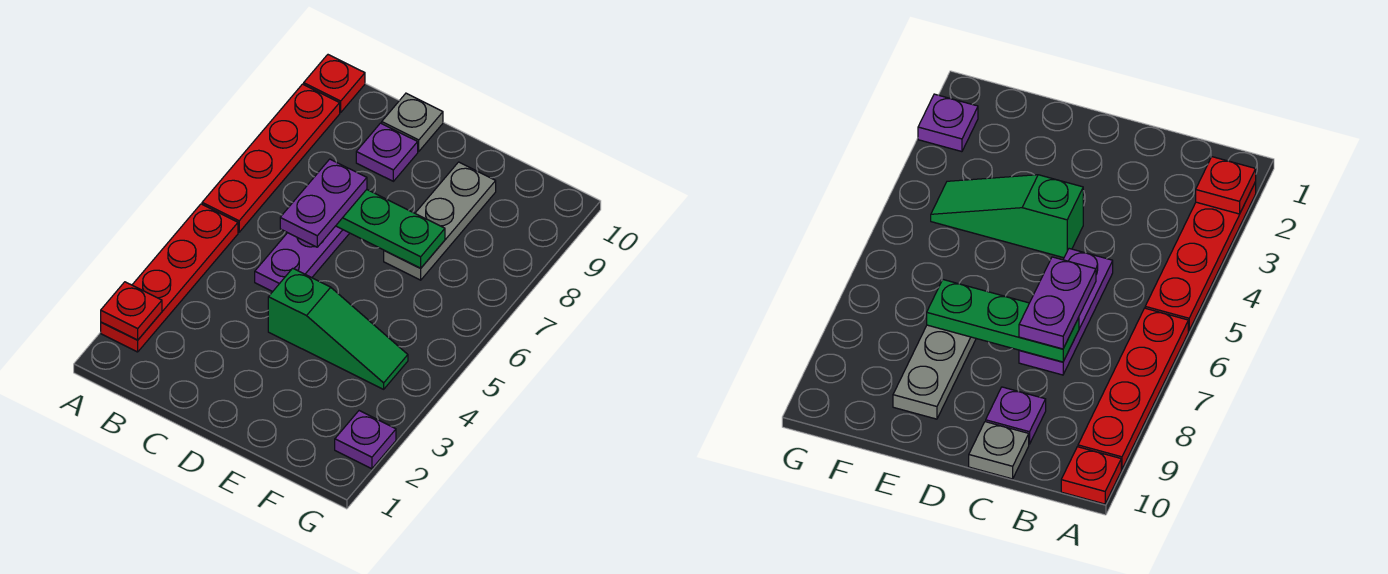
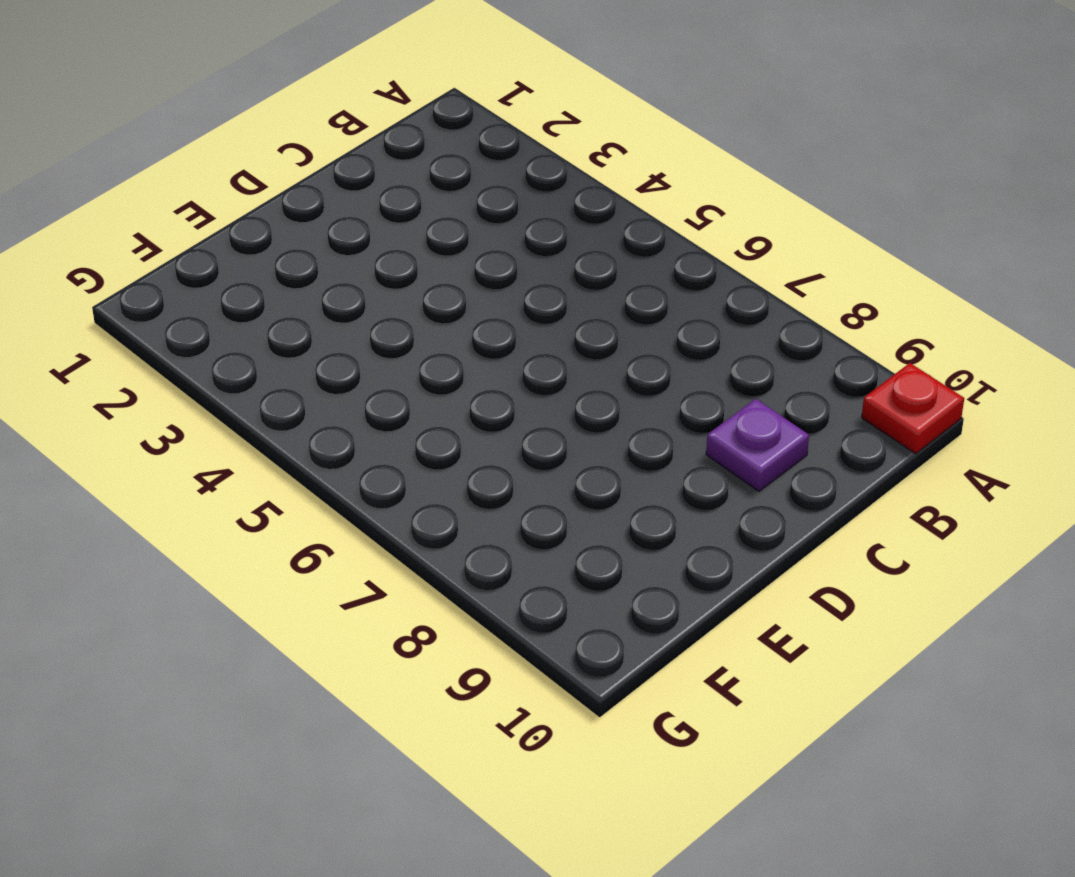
none -> red plate A2:A5 level 1
none -> red plate A6:A9 level 1
none -> purple plate C5:C7 level 1

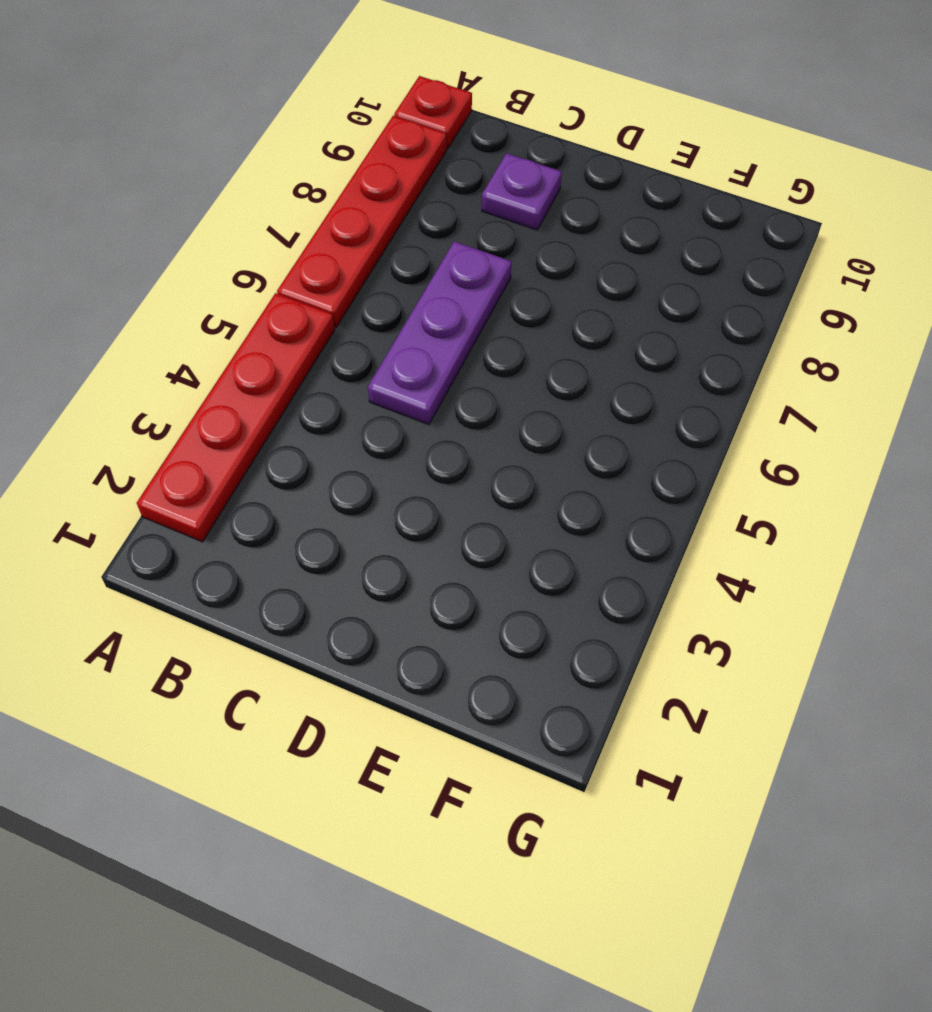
none -> grey plate C10 level 1
none -> green slope D4:F4 level 1 top D
none -> grey plate E7:E9 level 1

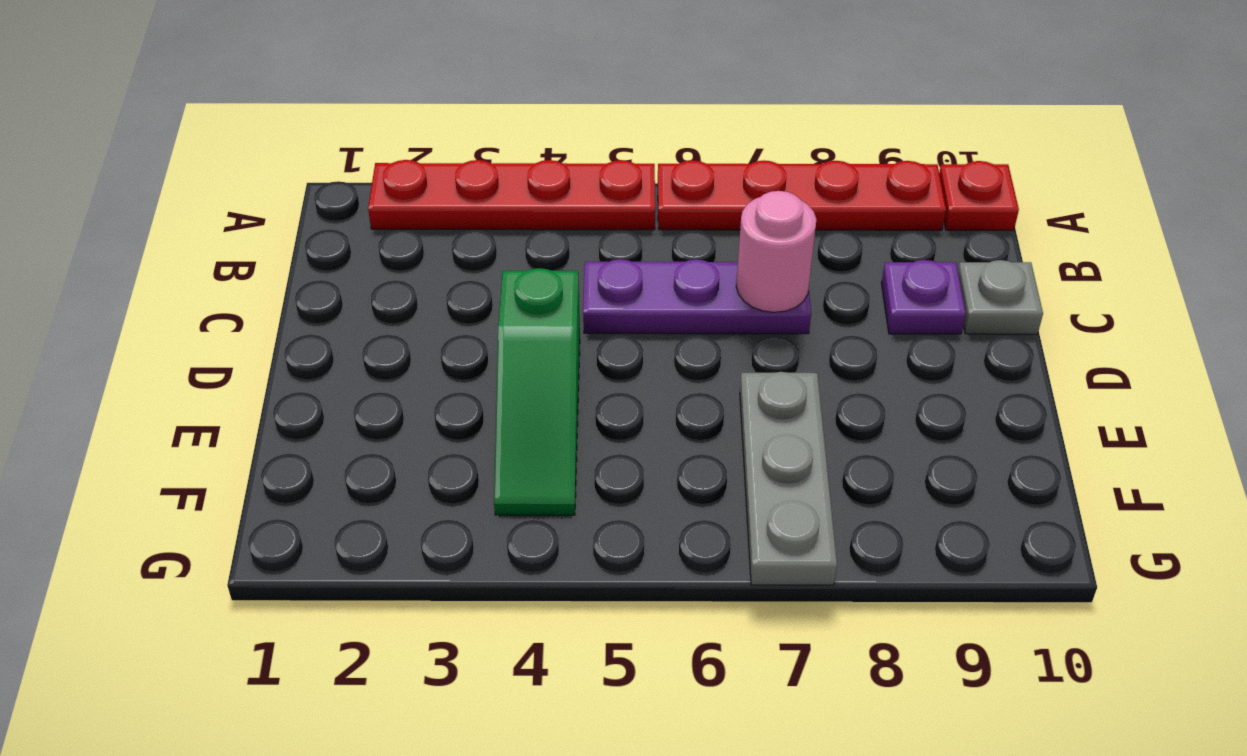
pink round brick C7 level 2 -> green plate C7:E7 level 2
grey plate E7:G7 level 1 -> grey plate E7:E9 level 1
none -> purple plate G2 level 1
none -> red plate A2 level 2
none -> purple plate C6:C7 level 3

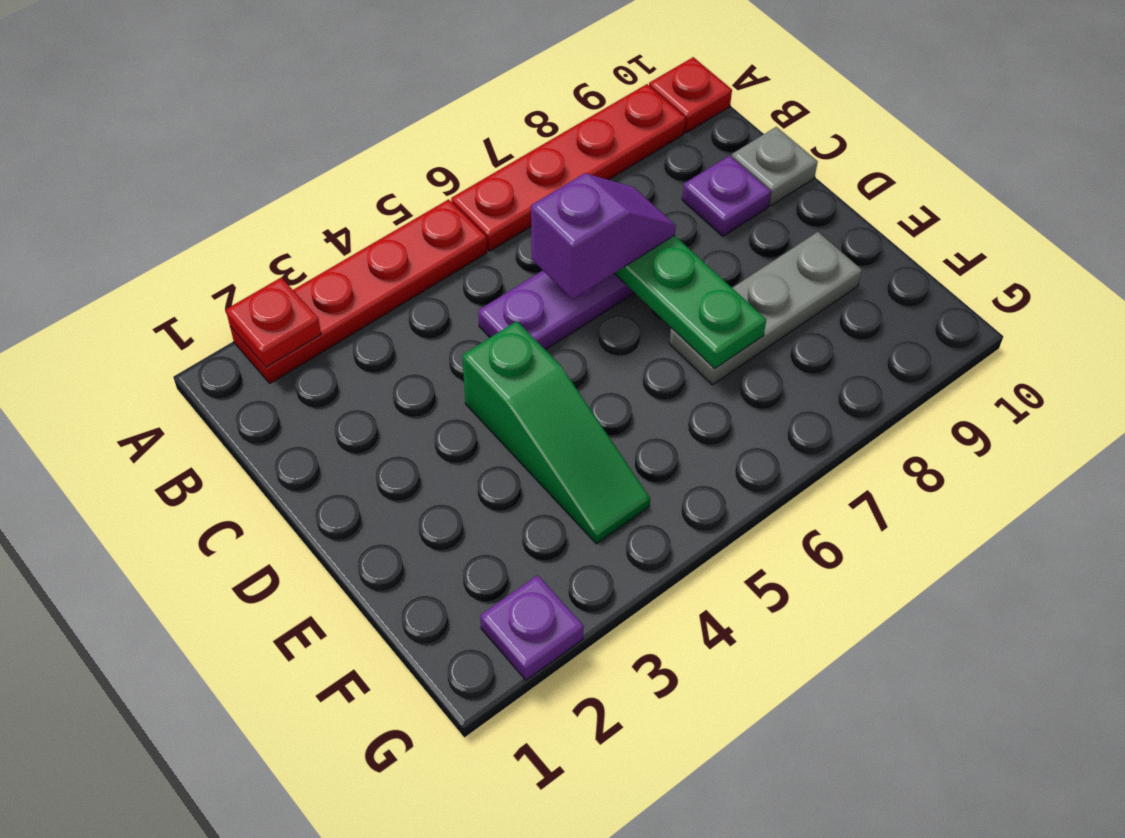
purple slope C6:C7 level 3 top 6 -> purple plate C6:C7 level 3

